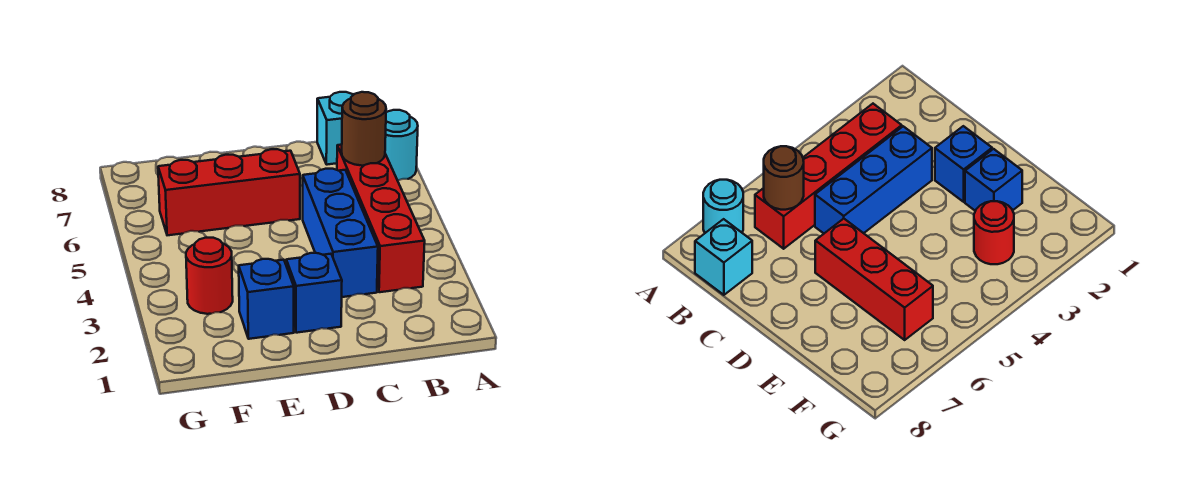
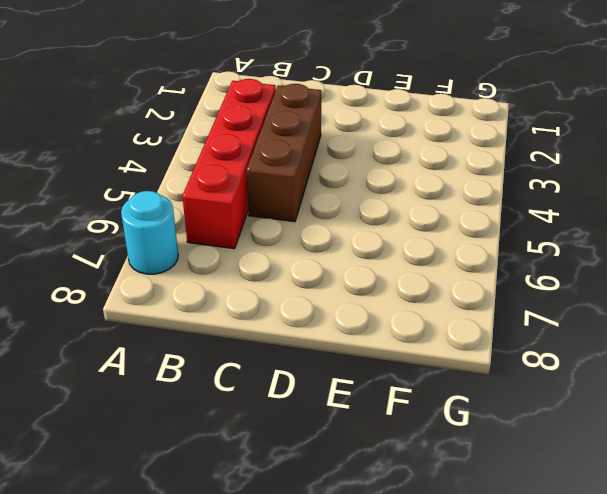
brown brick C3:C5 level 1 -> blue brick C3:C5 level 1
none -> cyan brick B8 level 1
none -> blue brick D2 level 1

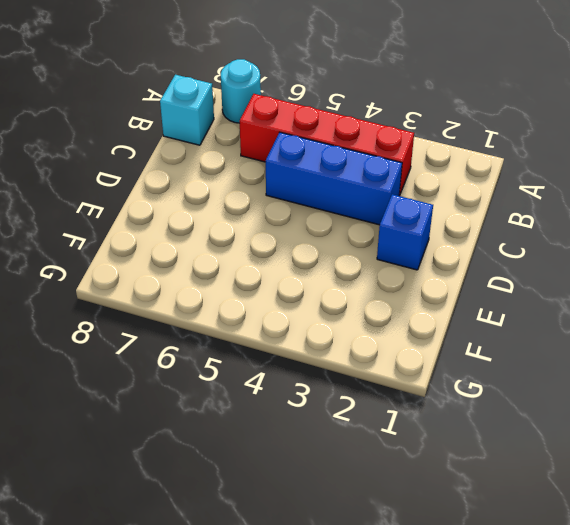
none -> red brick D6:F6 level 1
none -> blue brick E2 level 1

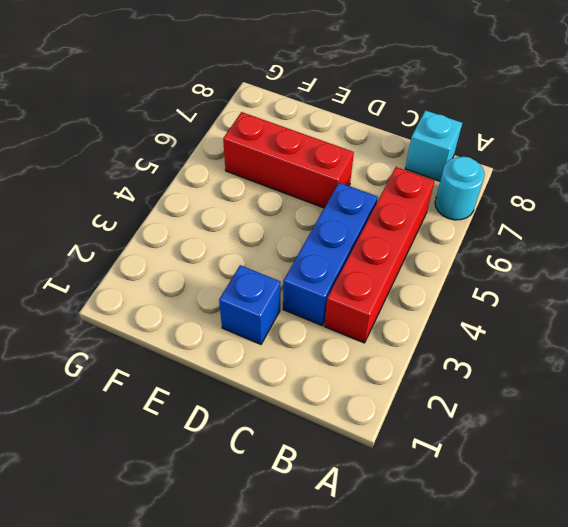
none -> blue brick E2 level 1
none -> red round brick F3 level 1

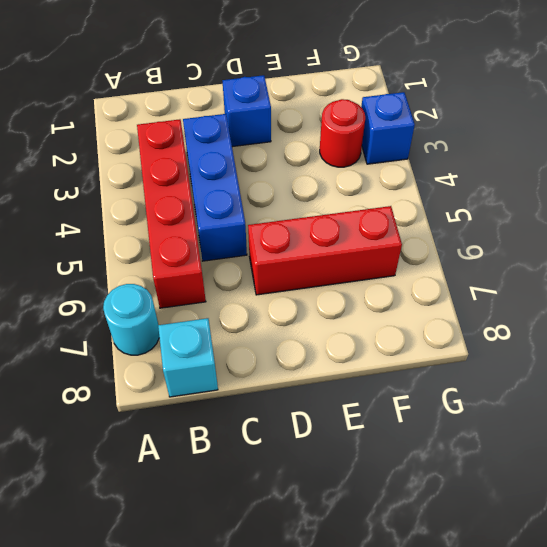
blue brick G3 level 1 -> blue brick E2 level 1
none -> brown round brick B6 level 2

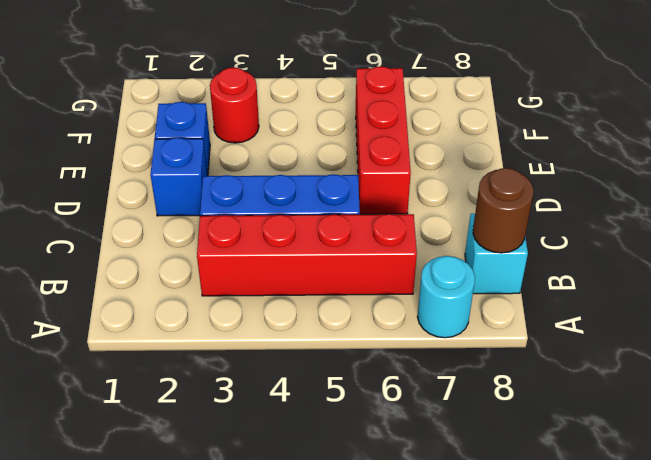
brown round brick B8 level 2 -> brown round brick B6 level 2

